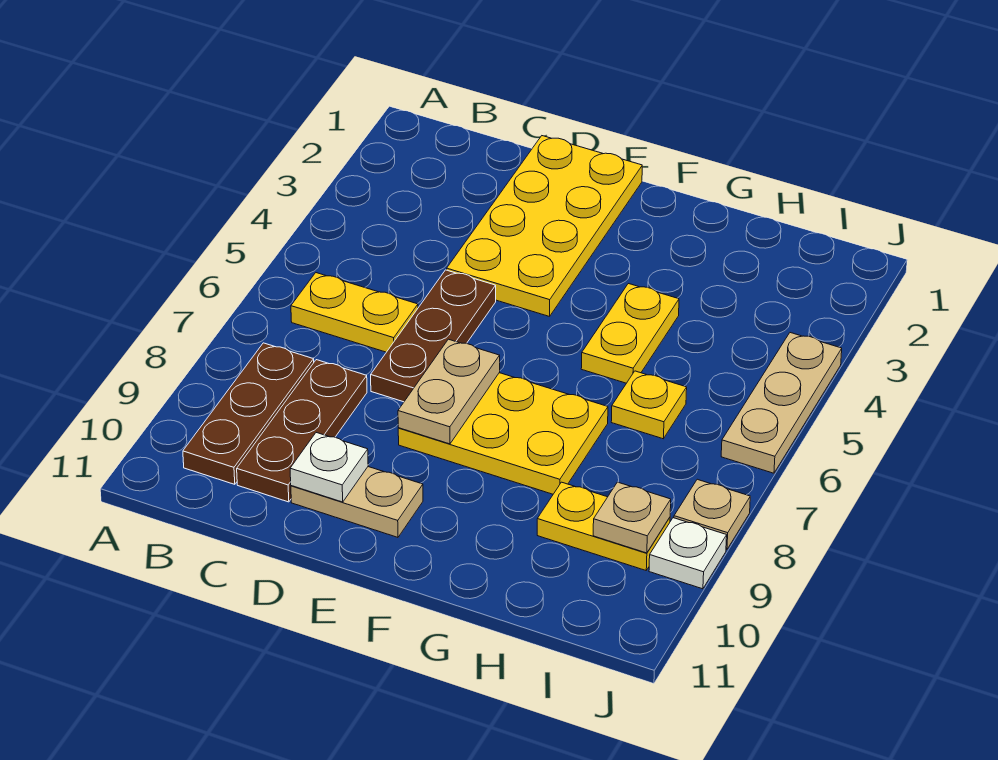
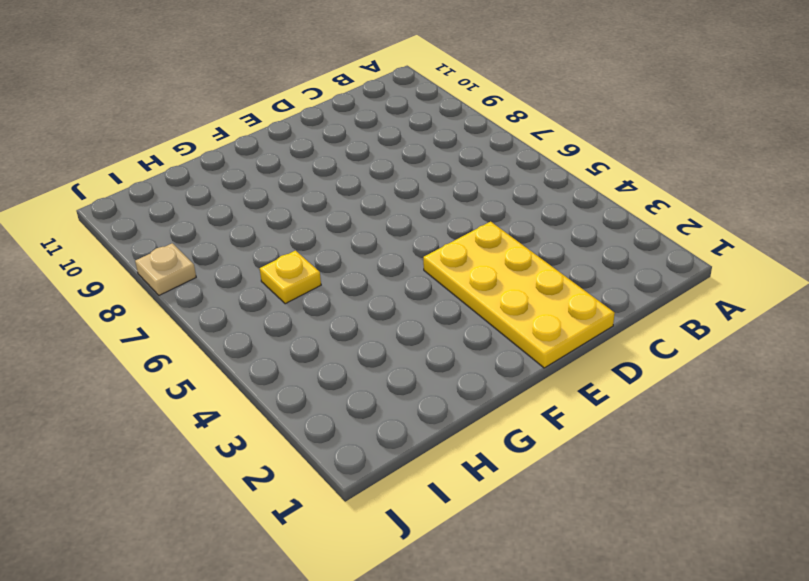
none -> yellow plate B6:C6 level 1
none -> brown plate B8:B10 level 1
none -> brown plate C8:C10 level 1

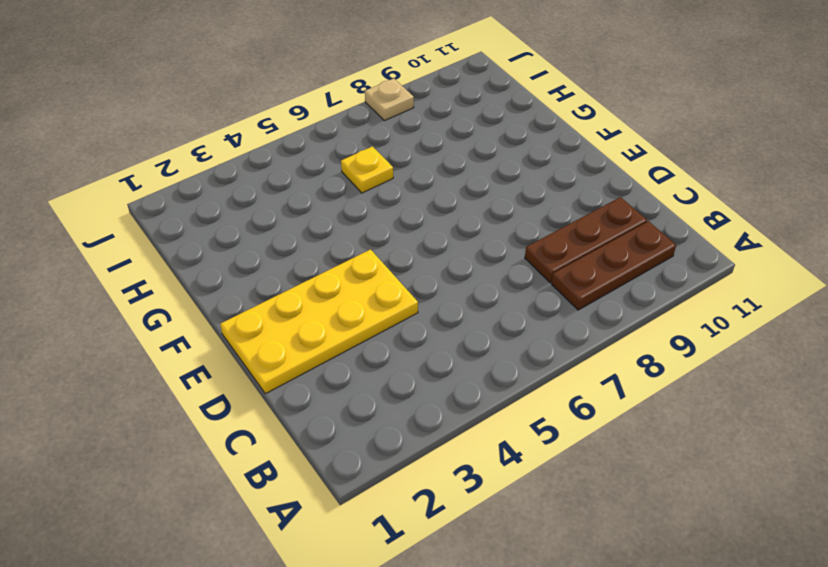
none -> yellow plate B6:C6 level 1
none -> brown plate D5:D7 level 1
none -> tan plate D10:E10 level 1

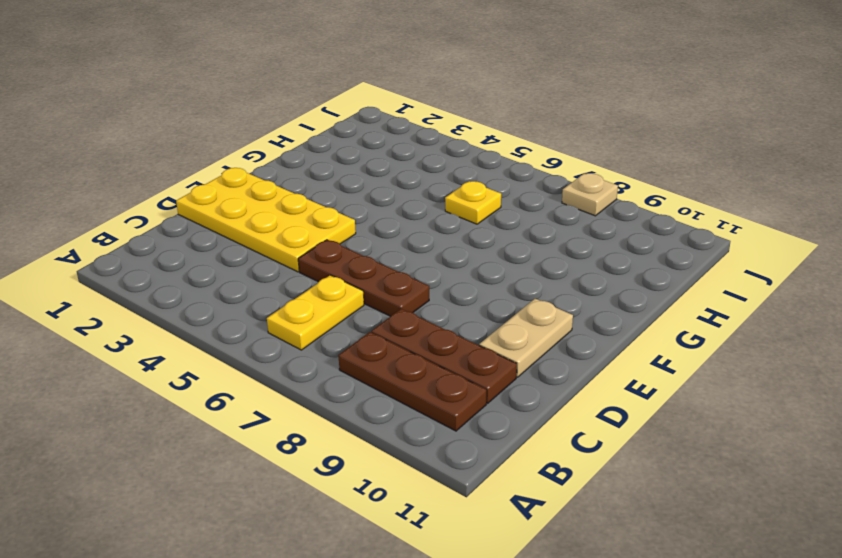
none -> yellow plate E7:G8 level 1
none -> yellow plate G4:G5 level 1
none -> yellow plate H9:I9 level 1

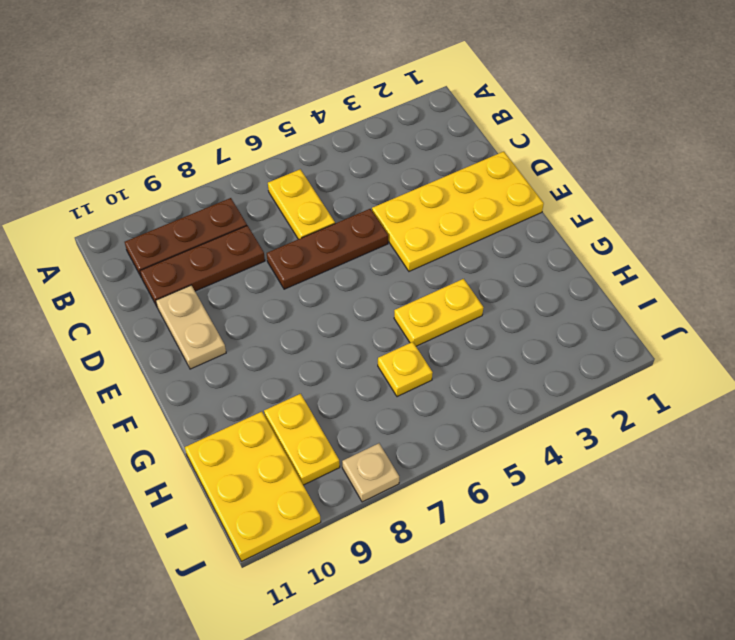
yellow plate H10:J11 level 1 -> yellow plate E7:G8 level 1
none -> tan plate J4:J6 level 1
none -> white plate J9 level 1
none -> white plate D10 level 2

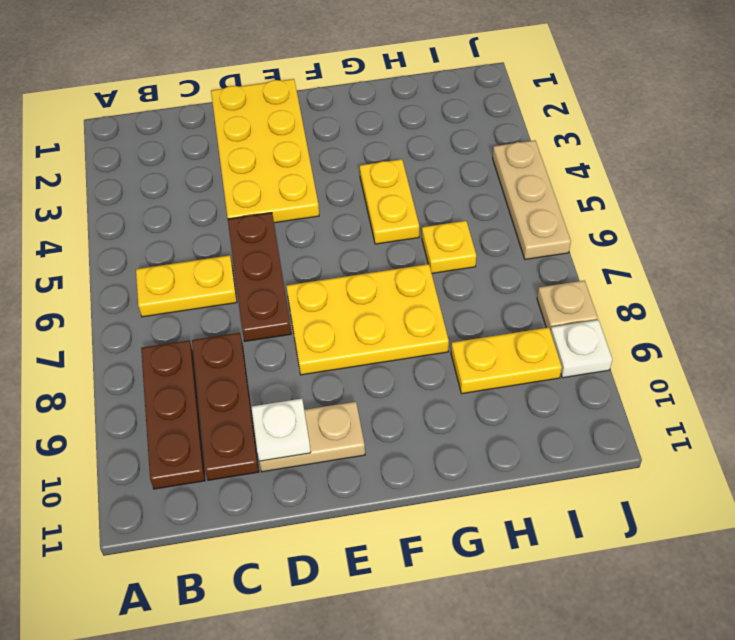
none -> tan plate E7:E8 level 2
none -> tan plate I9 level 2

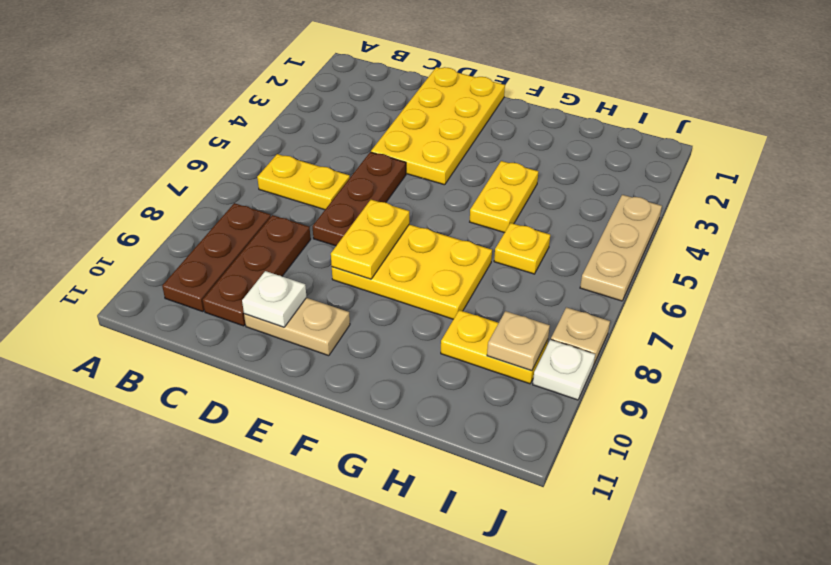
yellow plate E7:E8 level 2 -> tan plate E7:E8 level 2

